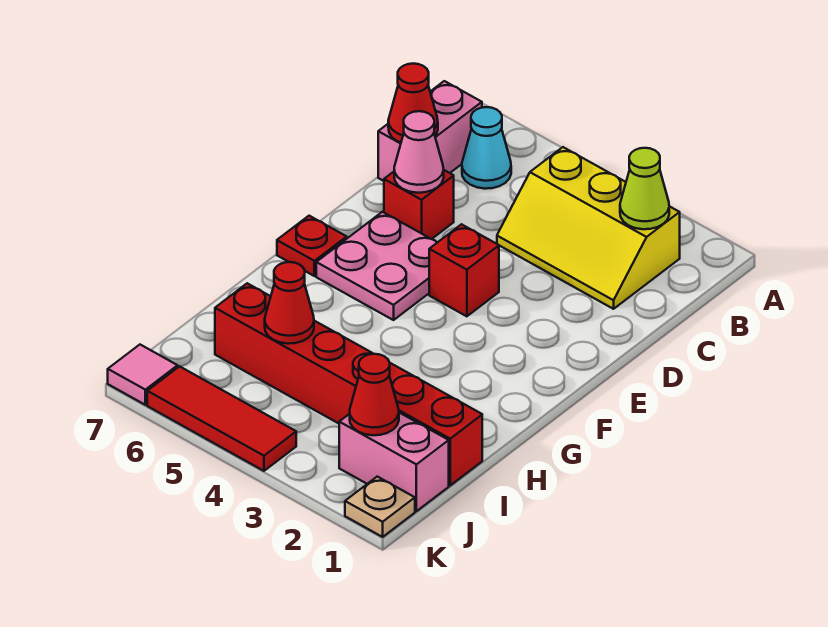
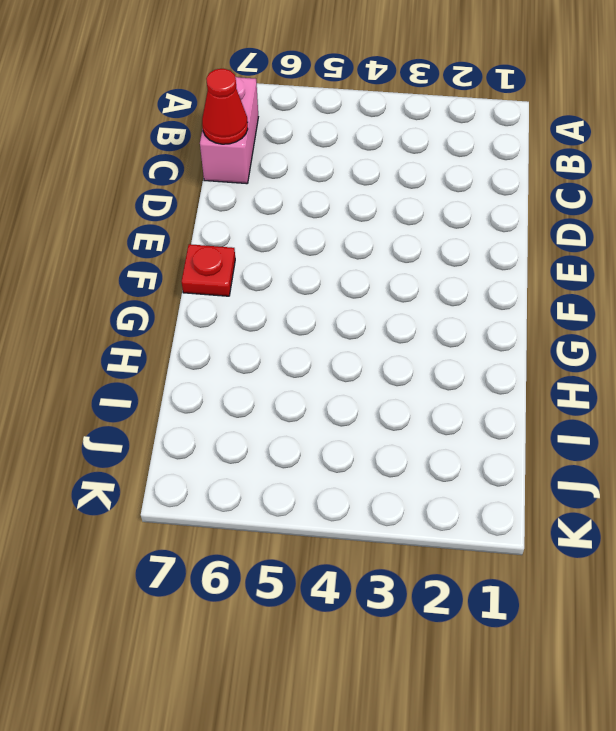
none -> yellow slope B2:C4 level 1 top B
none -> cyan cone B6 level 1
none -> red brick D6 level 1

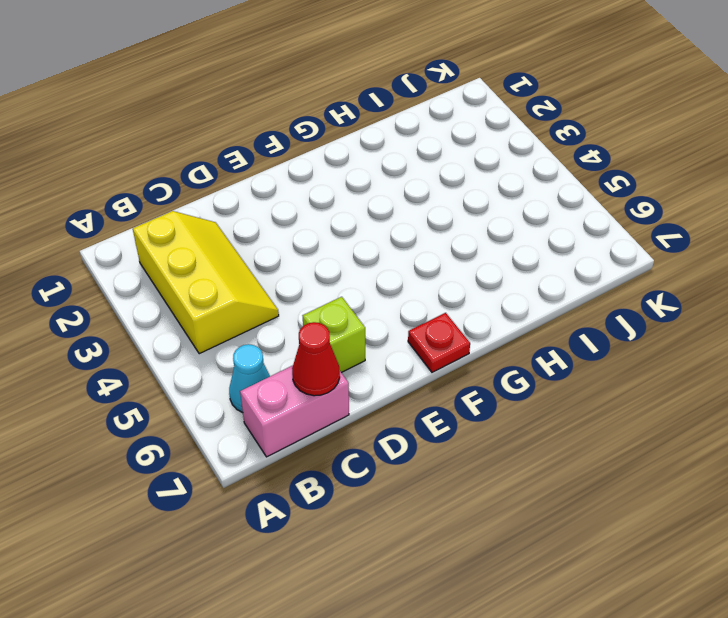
lime brick D6 level 1 -> red brick D6 level 1
none -> red brick E4 level 1
none -> pink plate E5:F6 level 1
none -> red brick I1:I6 level 1

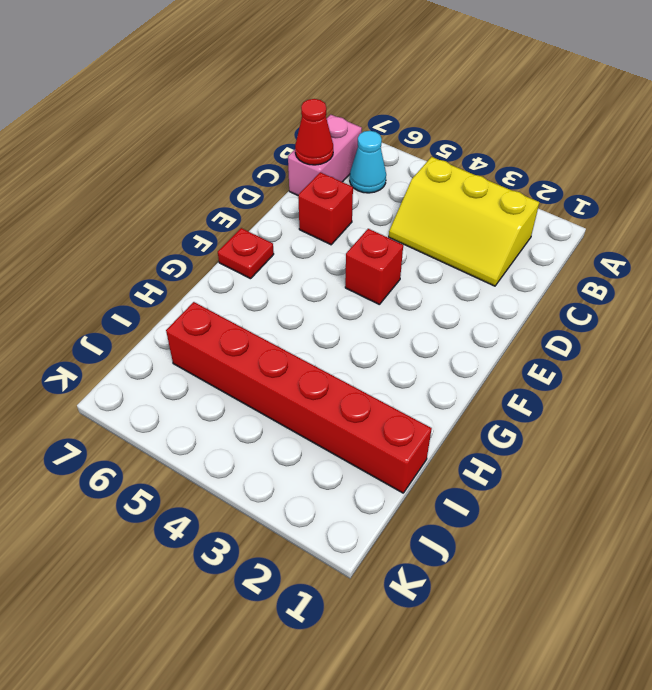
none -> pink plate E5:F6 level 1
none -> pink brick J1:J2 level 1
none -> tan plate K1 level 1

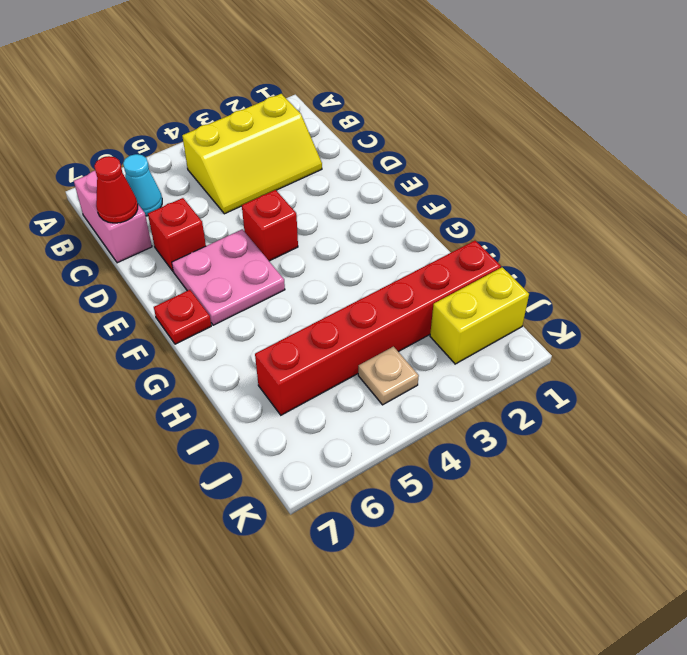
yellow brick J1:J2 level 1 -> pink brick J1:J2 level 1
tan plate J4 level 1 -> tan plate K1 level 1
none -> red tile K4:K6 level 1
none -> pink tile K7 level 1
none -> lime cone B2 level 2

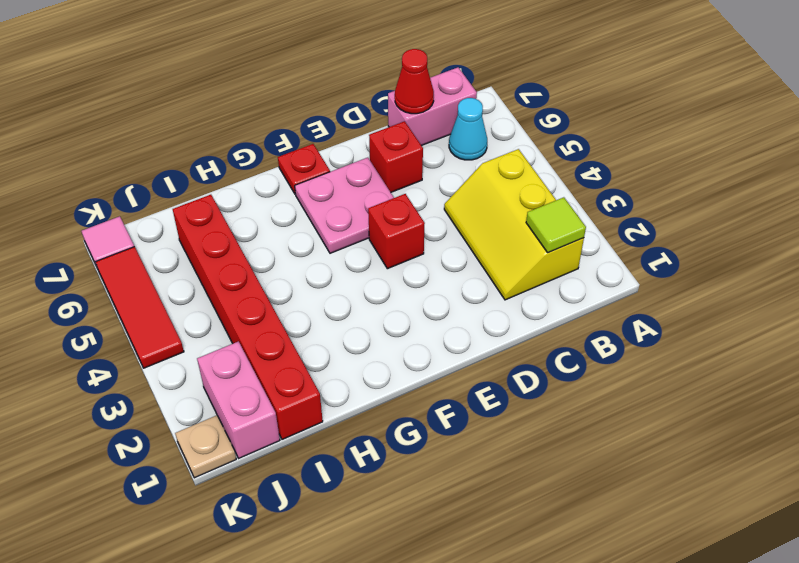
lime tile B2 level 2 -> lime cone B2 level 2
none -> pink cone D6 level 2
none -> red cone I5 level 2
none -> red cone J2 level 2

